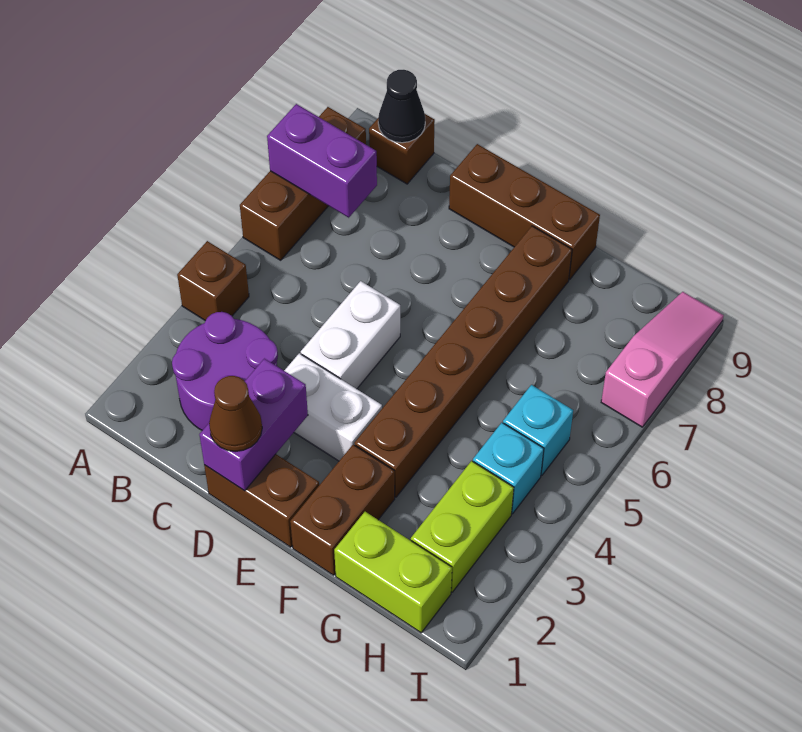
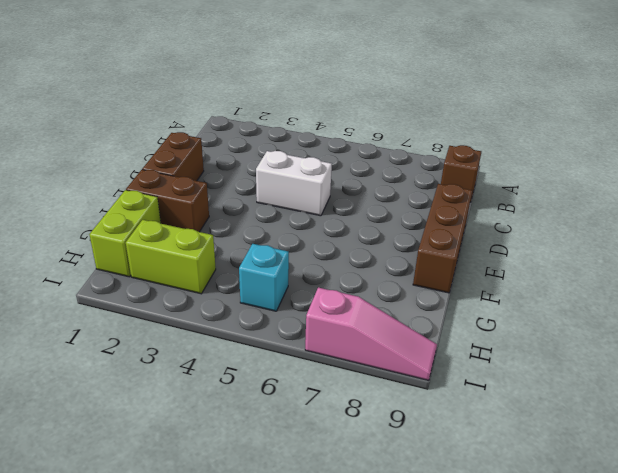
none -> brown brick A4 level 1
none -> brown brick A6:A8 level 1
none -> purple round brick B2:C3 level 1

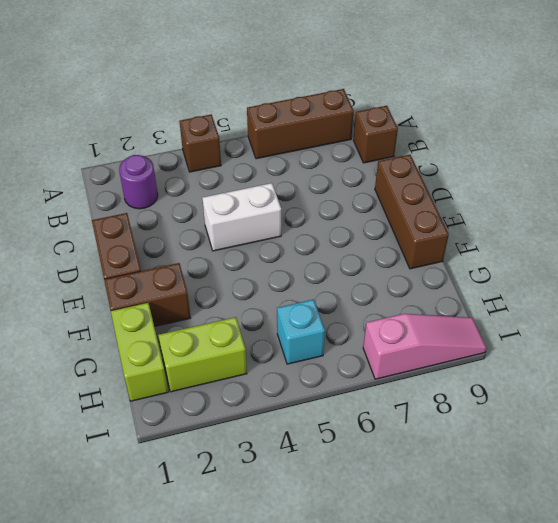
purple round brick B2 level 1 -> purple round brick B2:C3 level 1
none -> white brick D3:E3 level 1
none -> brown brick F3:F8 level 1
none -> cyan brick H4 level 1

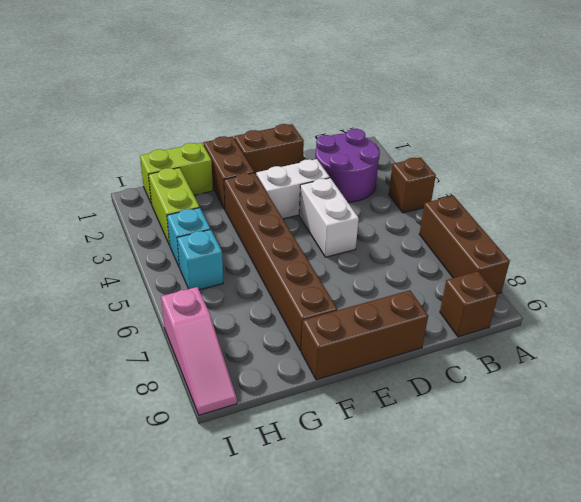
none -> purple brick A7:B7 level 2
none -> black cone B9 level 2
none -> purple brick D1:D2 level 2

